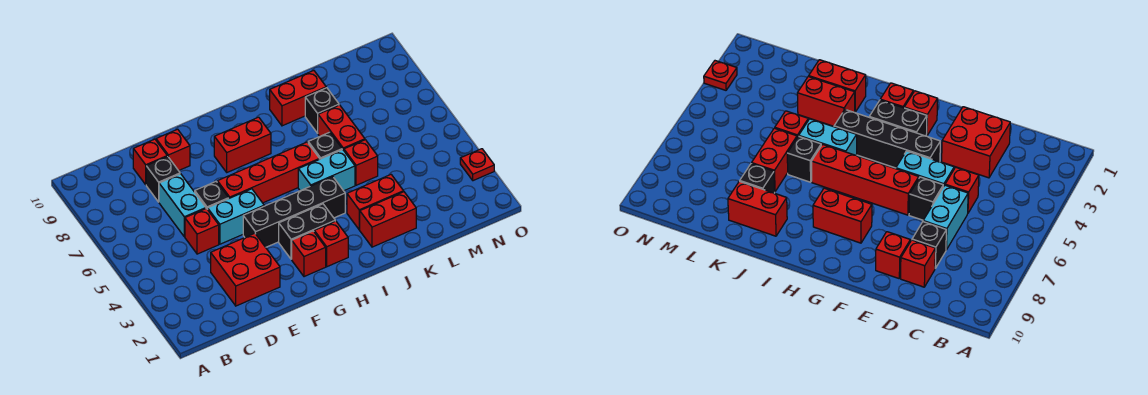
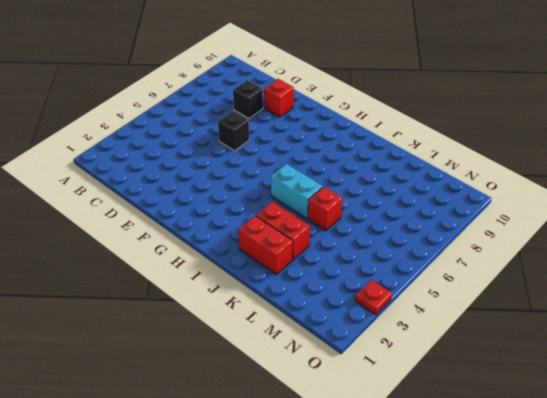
none -> red brick D2:E3 level 1
none -> red brick D5 level 1
none -> cyan brick D6:D7 level 1

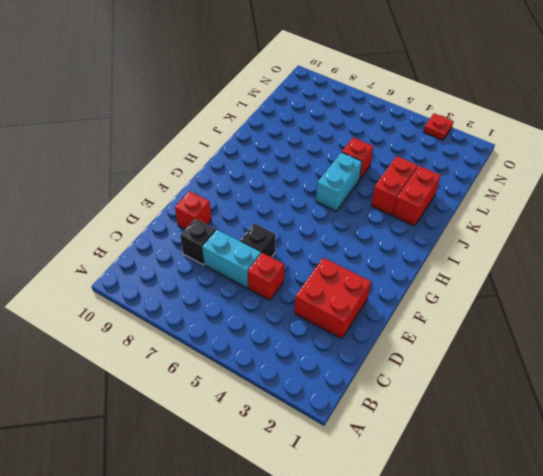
none -> red brick D9 level 1
none -> cyan brick E5:F5 level 1
none -> black brick F4:I4 level 1

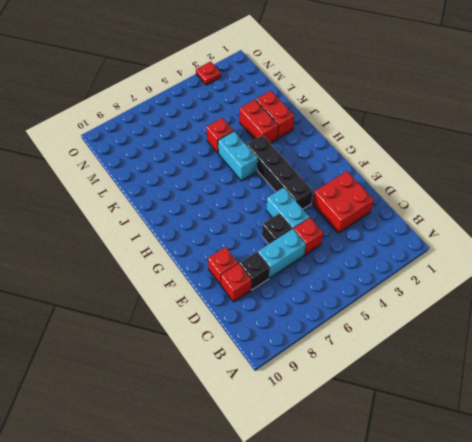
none -> red brick F6:I6 level 1
none -> red brick G2 level 1
none -> black brick G3:H3 level 1

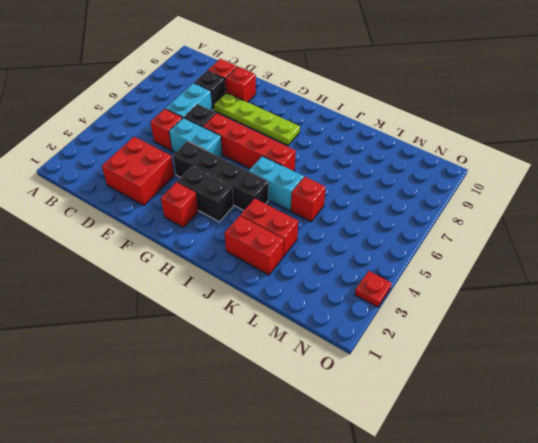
lime plate E8:H8 level 1 -> red brick G8:H8 level 1
none -> red brick H2 level 1
none -> black brick J6 level 1
none -> red brick J9:K9 level 1

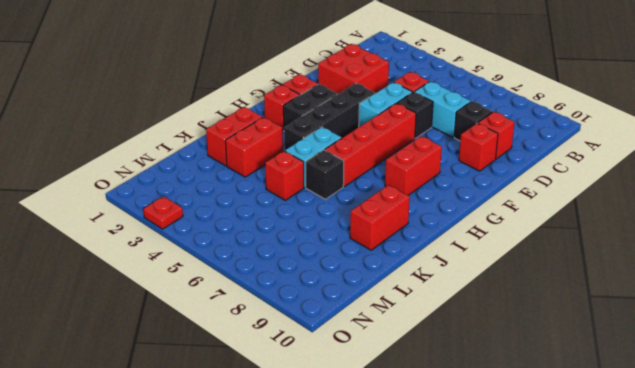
none -> red brick K6:K7 level 1
none -> black brick K8 level 1

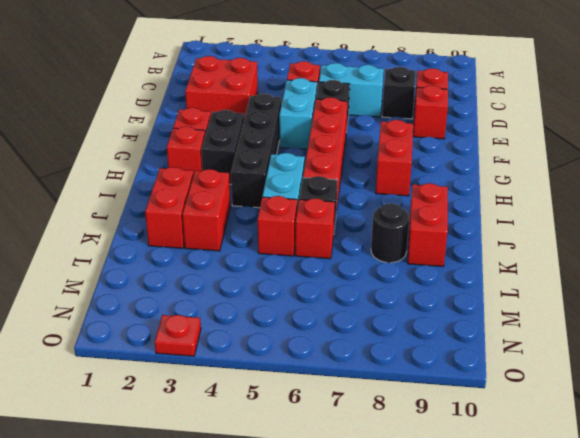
red brick K6 level 1 -> red brick K6:K7 level 1
black round brick K8 level 1 -> black brick K8 level 1

